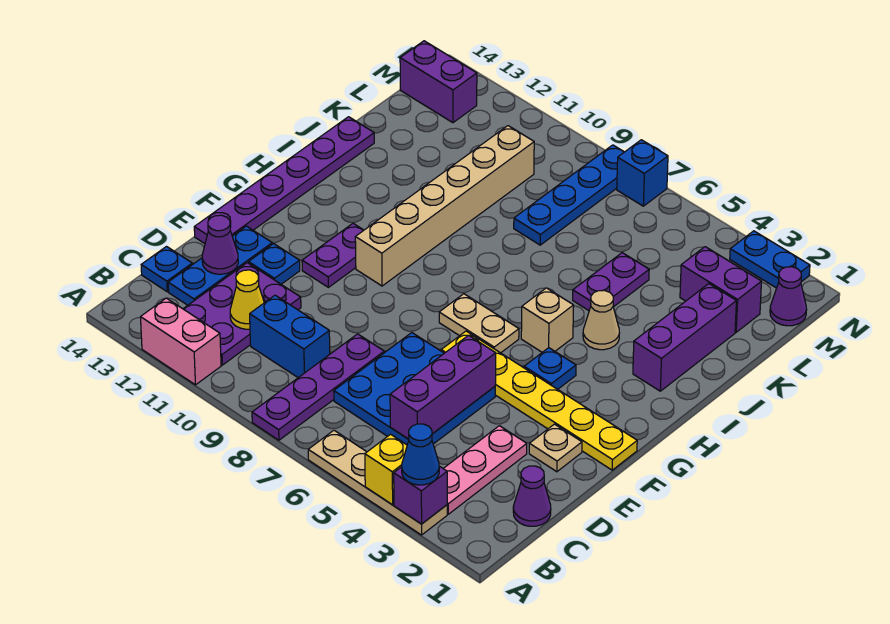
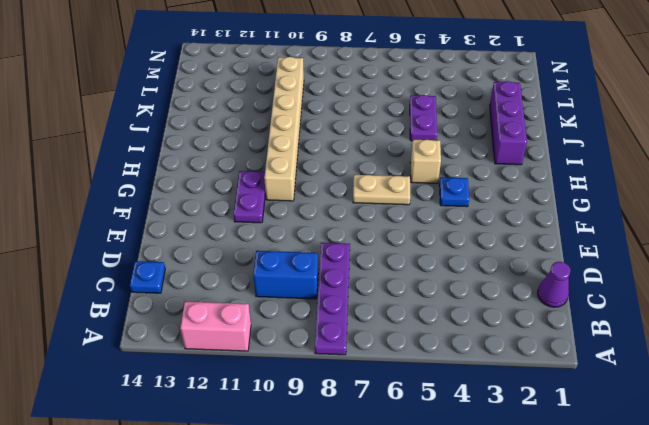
none -> tan plate A3:A6 level 1
none -> pink plate B3:D3 level 1
none -> purple plate B11:D12 level 1
none -> blue plate C5:E7 level 1

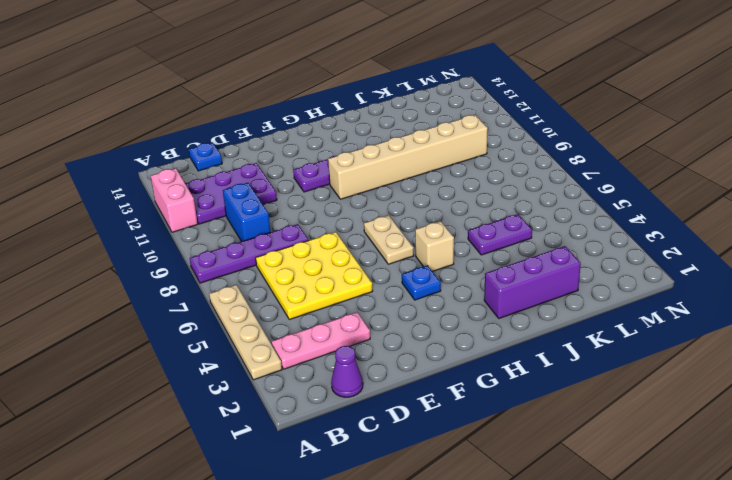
yellow plate C5:E7 level 1 -> blue plate C5:E7 level 1
none -> blue plate C13:E13 level 1
none -> tan plate E2 level 1
none -> blue plate E12 level 1
none -> purple plate E14:J14 level 1

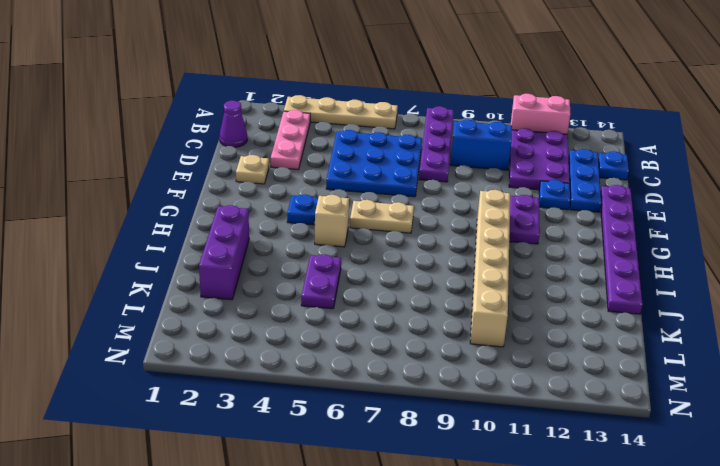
none -> yellow plate F1:F6 level 1
none -> tan cone I4 level 1
none -> blue plate K8:N8 level 1
none -> purple brick L2:L3 level 1

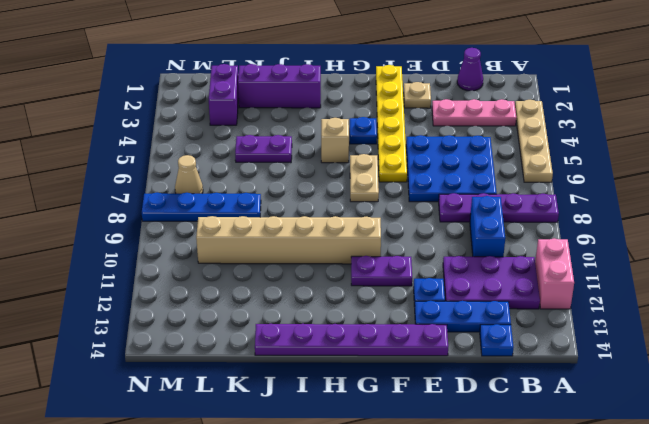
tan cone M7 level 1 -> tan cone I4 level 1
none -> purple cone M1 level 1
none -> purple brick M13:M14 level 1
none -> blue plate N2:N3 level 1
none -> blue brick N7 level 1

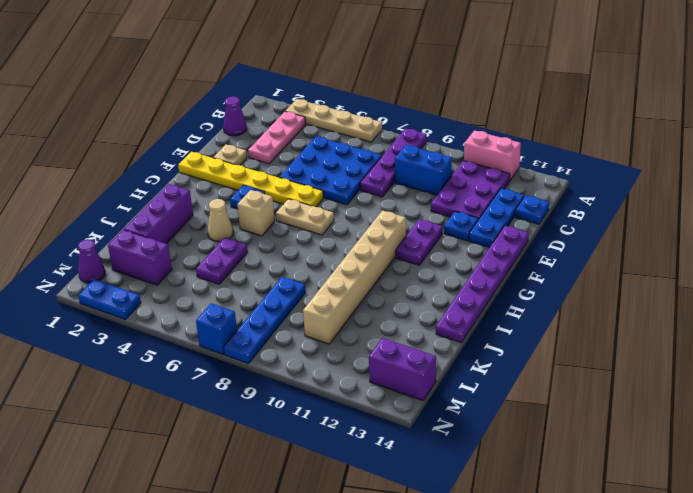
none -> purple brick A3 level 2
none -> yellow brick A4 level 2
none -> purple brick C5:E5 level 2
none -> yellow cone C11 level 2

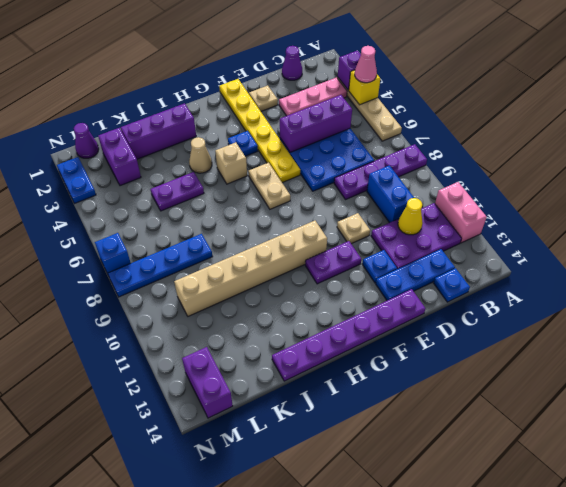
pink cone A4 level 3 -> none
tan plate E10 level 1 -> none
none -> purple cone D13 level 2
none -> blue cone A3 level 3

